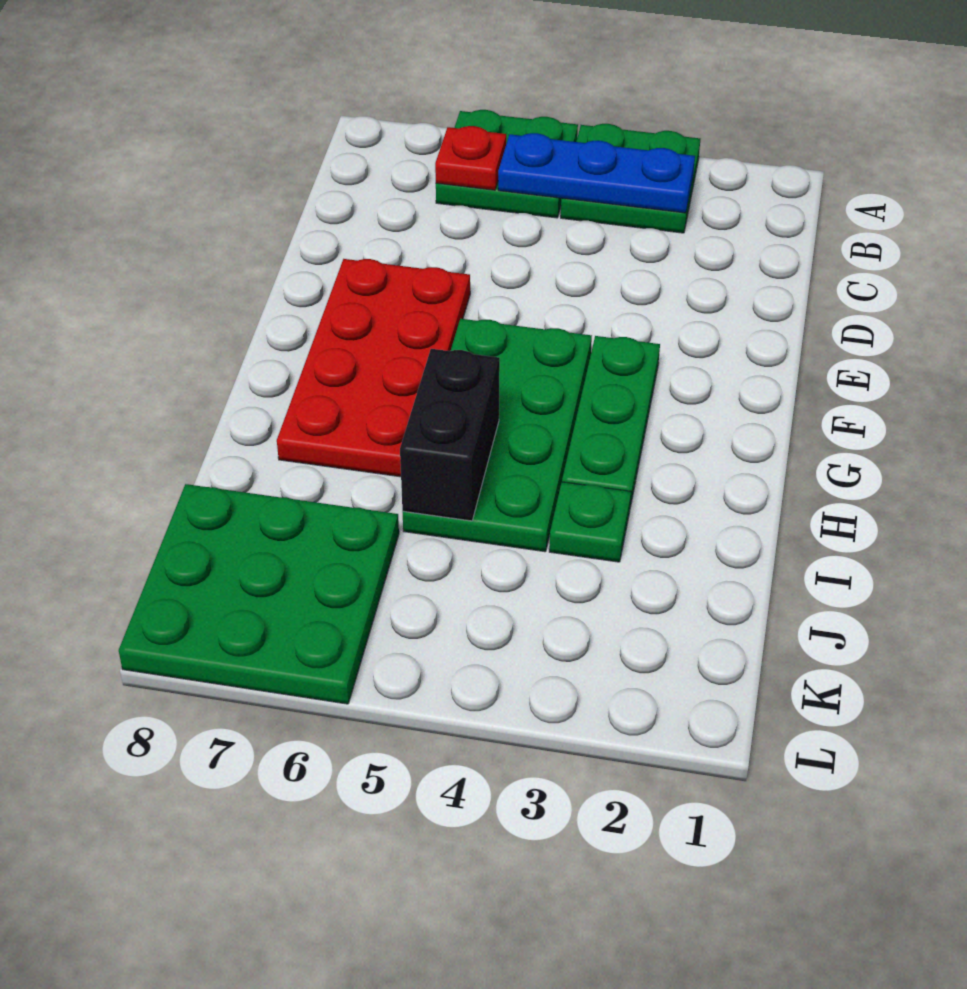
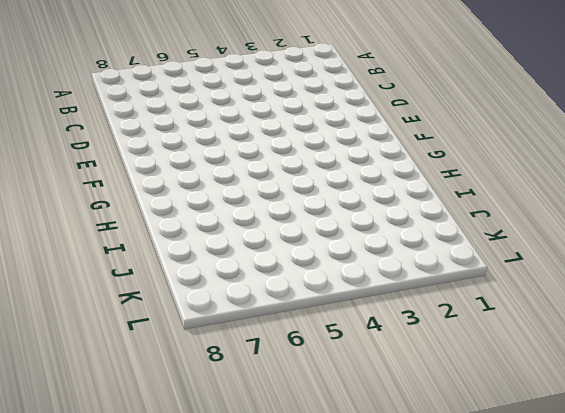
none -> green plate A3:B4 level 1
none -> green plate A5:B6 level 1

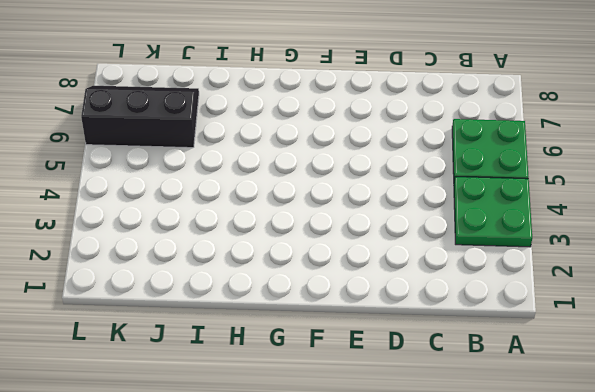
black slope J6:L7 level 1 top 6 -> green plate J6:L8 level 1
none -> red plate E6:H7 level 1
none -> green plate F3:H3 level 1

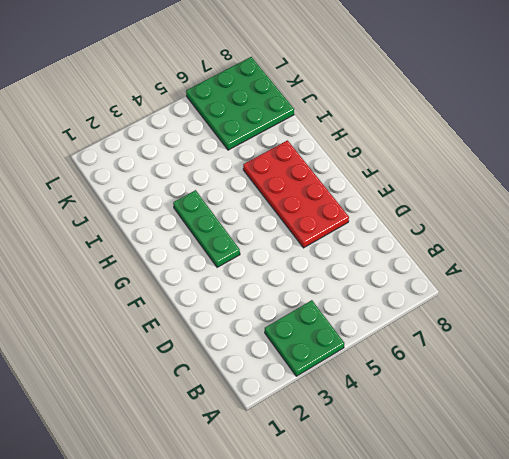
none -> green plate A5:B6 level 1
none -> green plate F4:I5 level 1

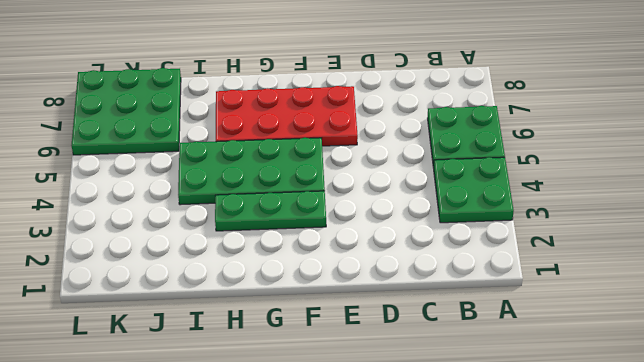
none -> green plate I3 level 1
none -> blue plate B3:B5 level 2

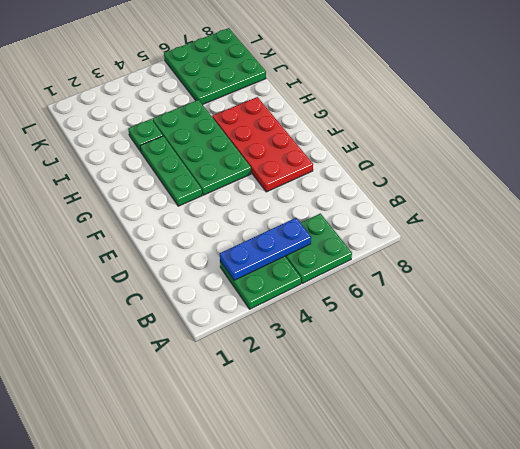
none -> red plate B6 level 2
none -> black brick H5:I5 level 2

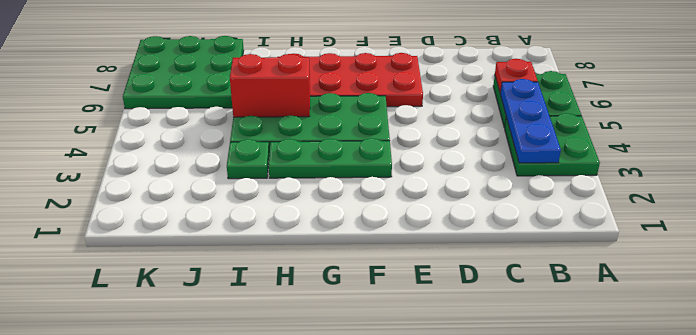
red brick H5:I5 level 2 -> black brick H5:I5 level 2

